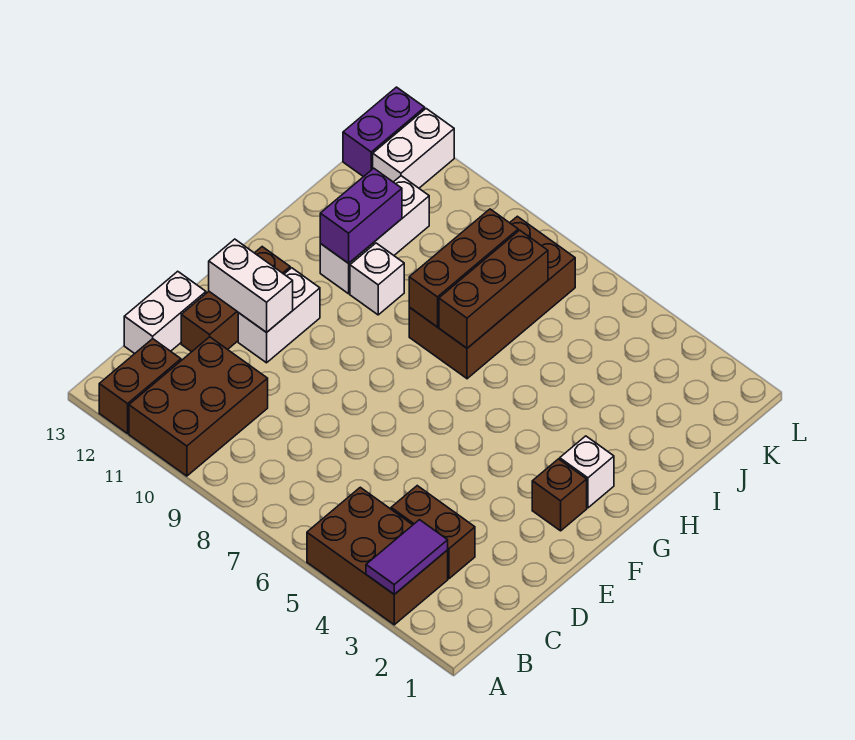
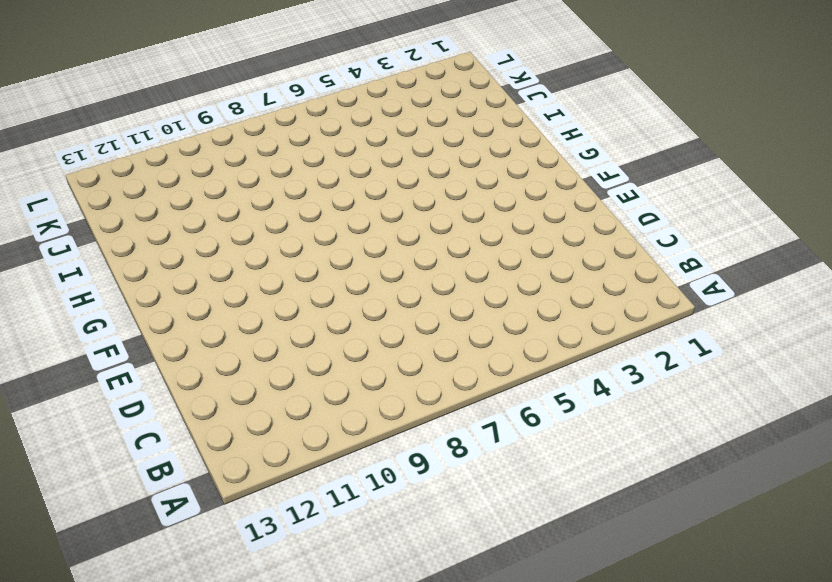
none -> brown brick A3:B5 level 1
none -> brown brick A10:C11 level 1
none -> brown brick A12:B12 level 1

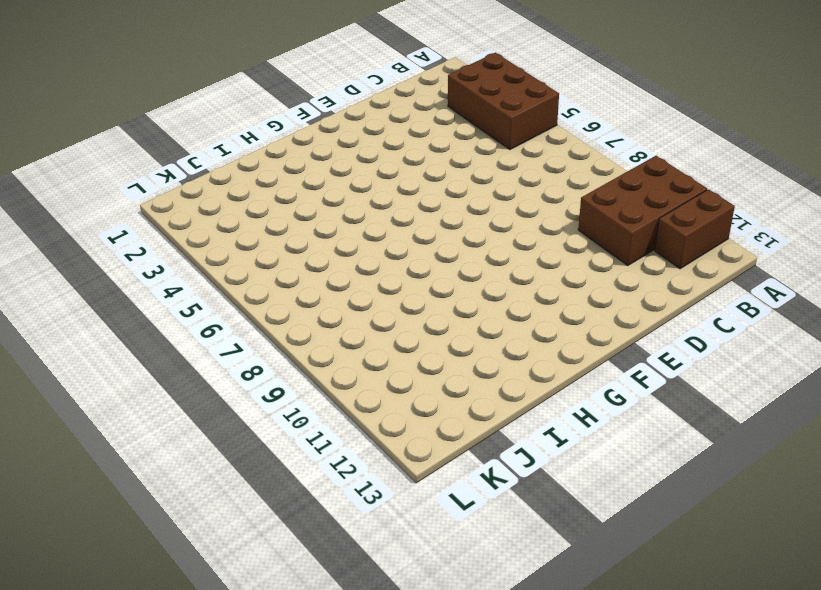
none -> brown brick C3:C4 level 1
none -> white brick C13:D13 level 1
none -> brown brick D12:F12 level 1

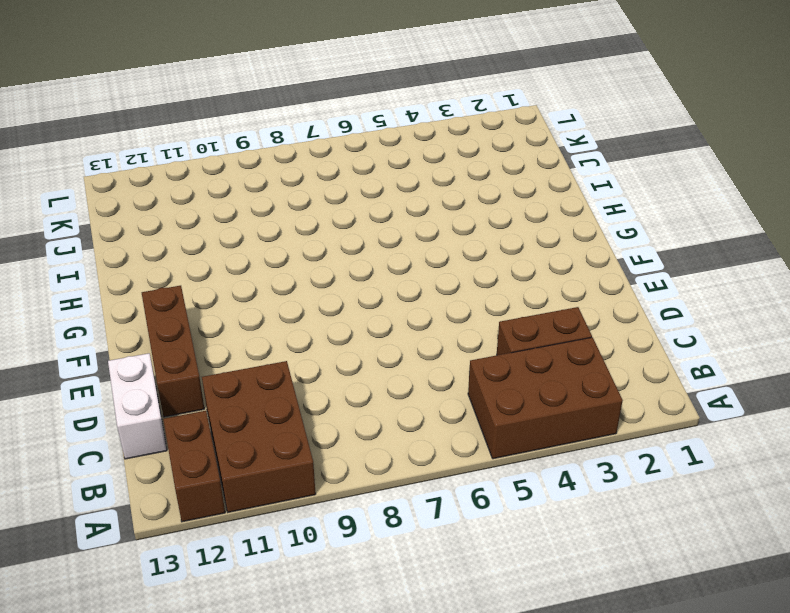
none -> white brick E11:F11 level 1
none -> brown brick F2 level 1
none -> white brick G2 level 1

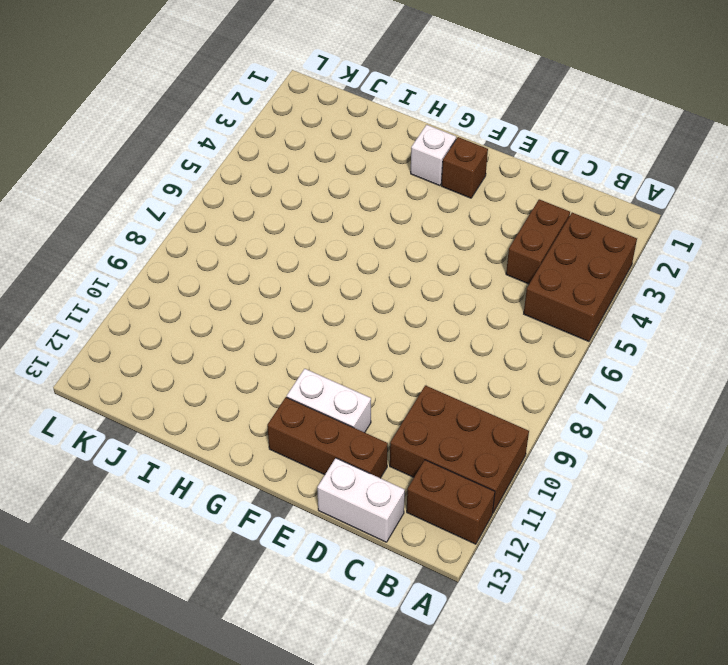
none -> brown brick H7:K8 level 1
none -> white brick H10 level 1
none -> white brick H11:J11 level 1

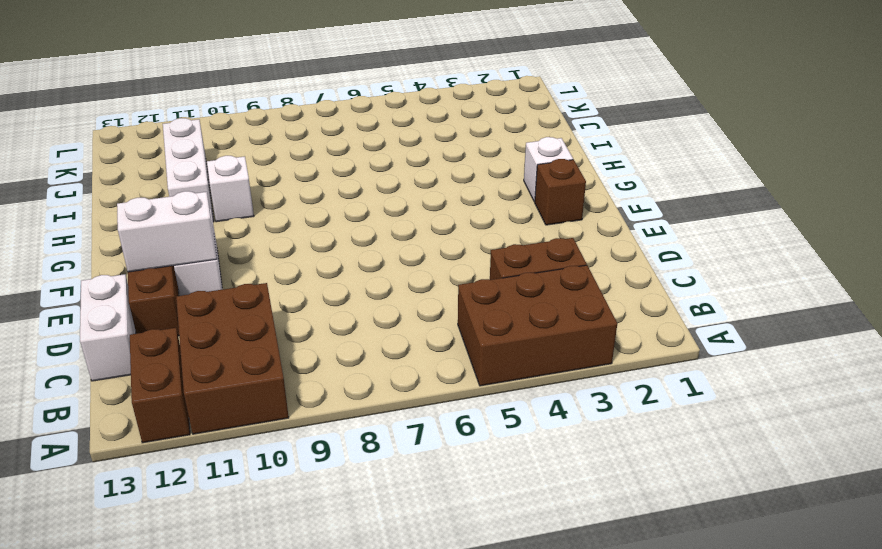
none -> brown brick H7:K8 level 1
none -> white brick K12:L12 level 1
none -> purple brick K13:L13 level 1

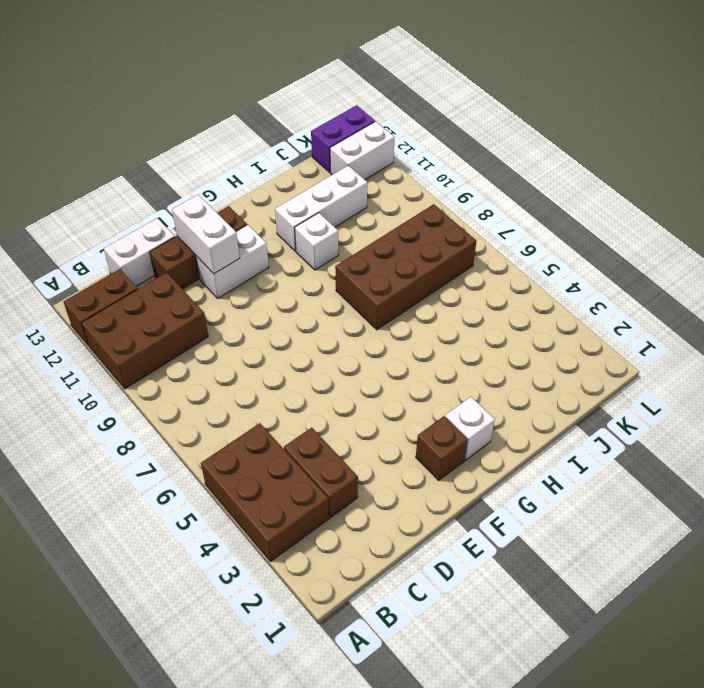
none -> purple tile A3:B3 level 2
none -> brown brick H7:J7 level 2
none -> brown brick H8:J8 level 2

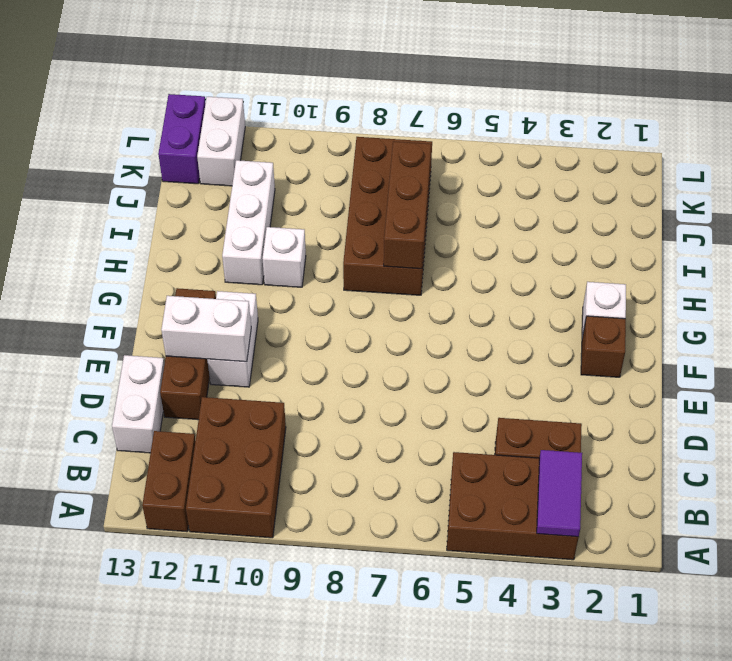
none -> brown brick H8:J8 level 2
none -> purple brick H11:I11 level 2

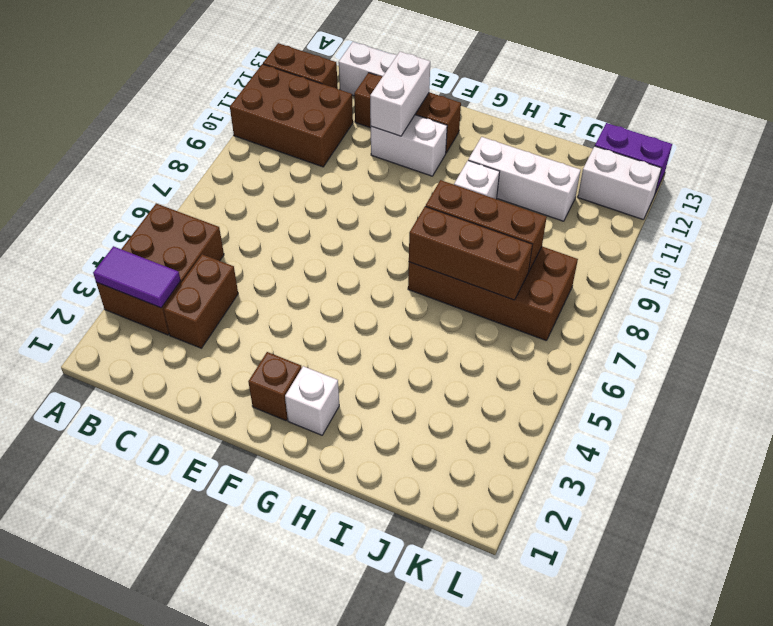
none -> purple brick H11:I11 level 2

